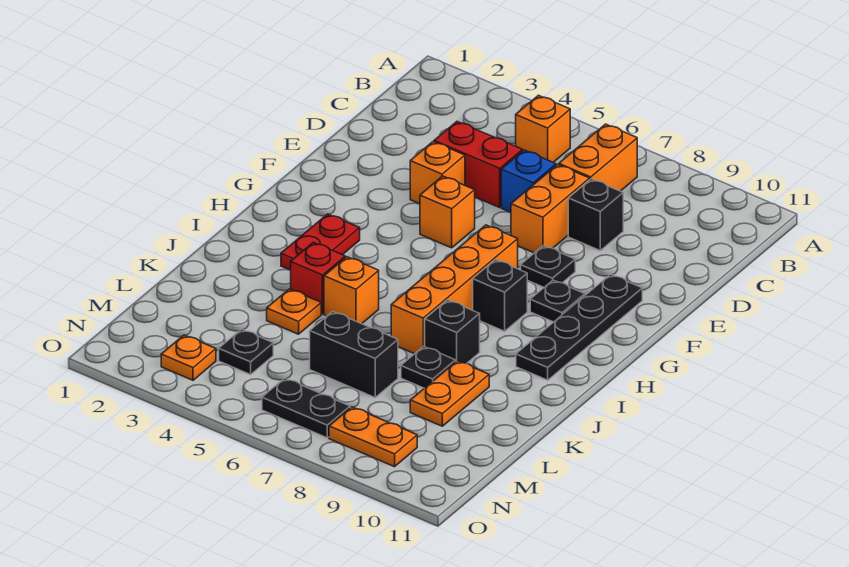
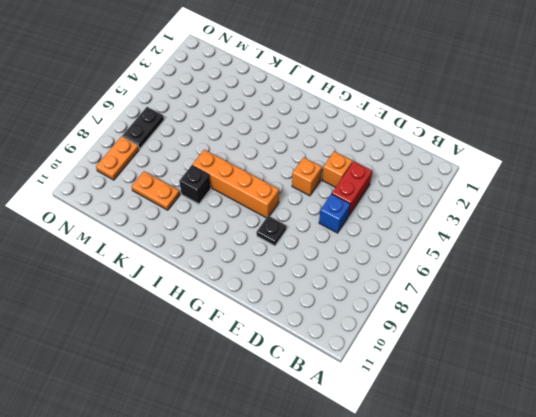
none -> orange brick B5 level 1
none -> orange brick B7:C7 level 1
none -> orange brick D7:E7 level 1

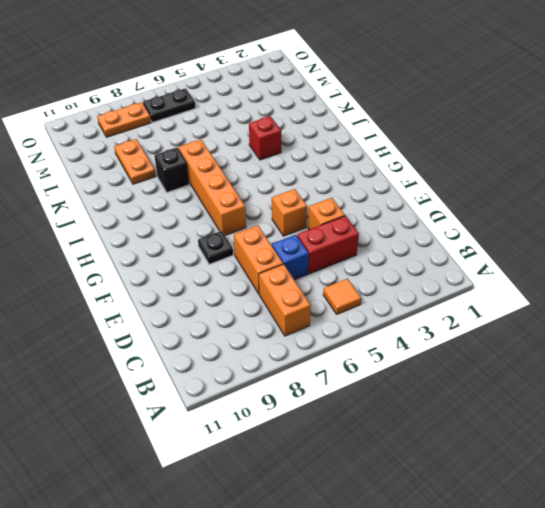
orange tile B5 level 1 -> orange brick B5 level 1
none -> black brick D8 level 1
none -> black plate F10:I10 level 1
none -> black plate G9 level 1

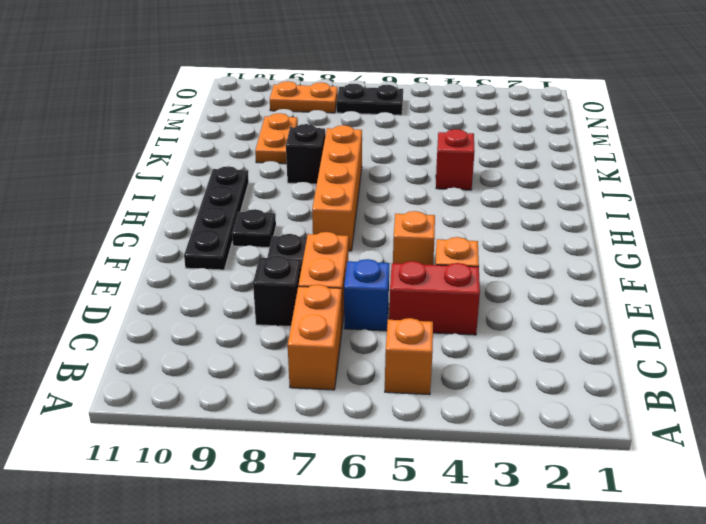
none -> red plate H3:I3 level 1
none -> black brick H8 level 1
none -> orange brick J5 level 1

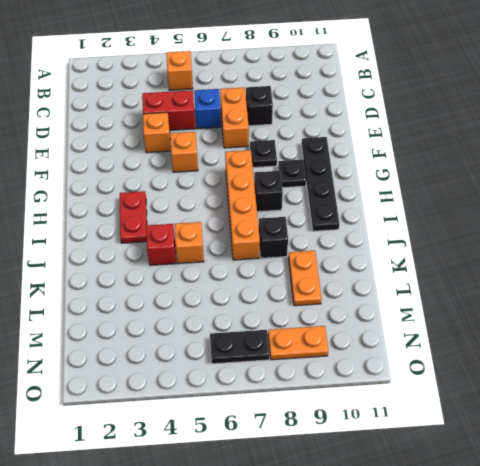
none -> orange brick B7:C7 level 1
none -> orange plate K4 level 1
none -> black plate K8 level 1

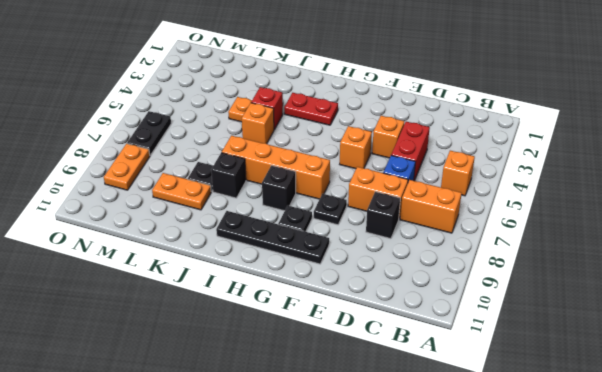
none -> black brick L6:L7 level 1
none -> black plate M4 level 1
none -> orange plate N3 level 1

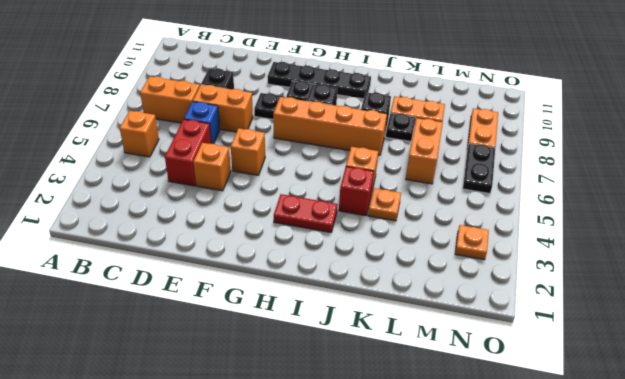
orange brick L6:L7 level 1 -> black brick L6:L7 level 1
none -> black plate M4 level 1

